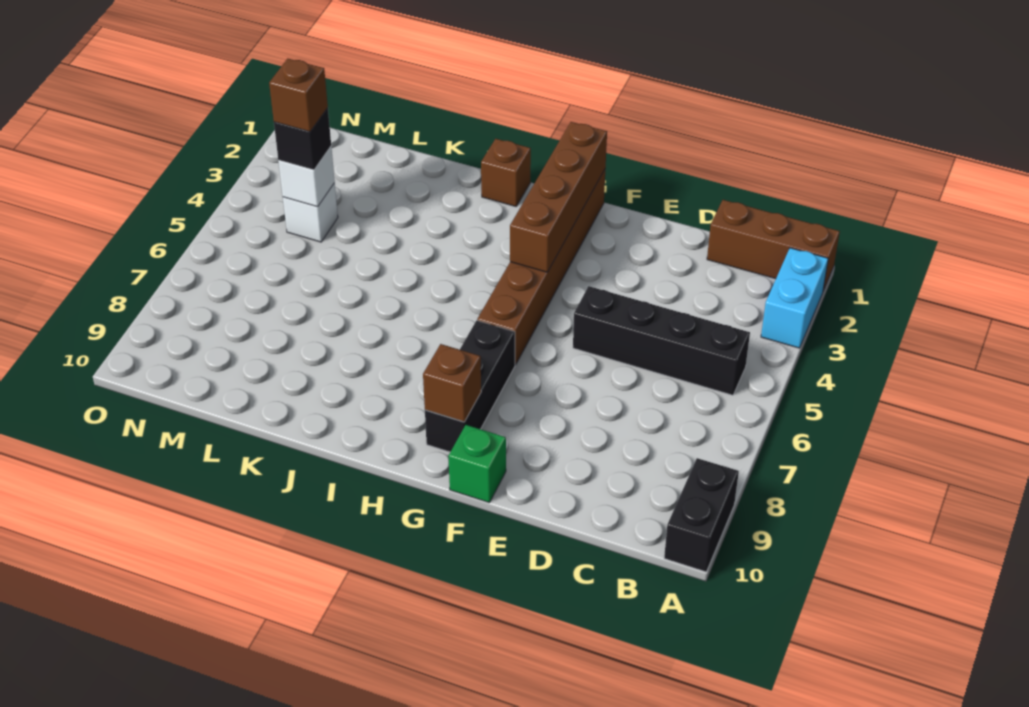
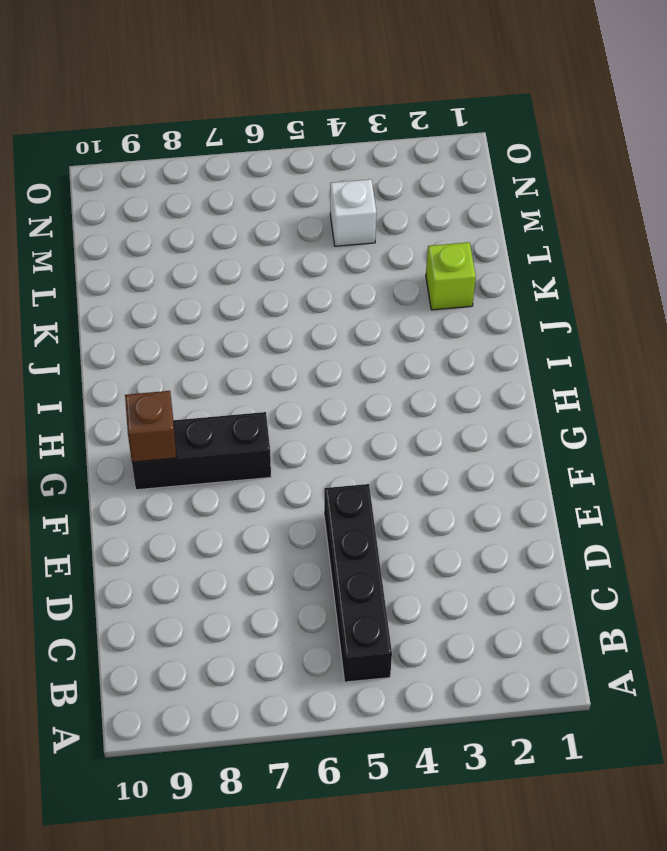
lime brick K2 level 1 -> none
none -> brown brick A1:C1 level 1
none -> cyan brick A2:A3 level 1
none -> black brick A9:A10 level 1

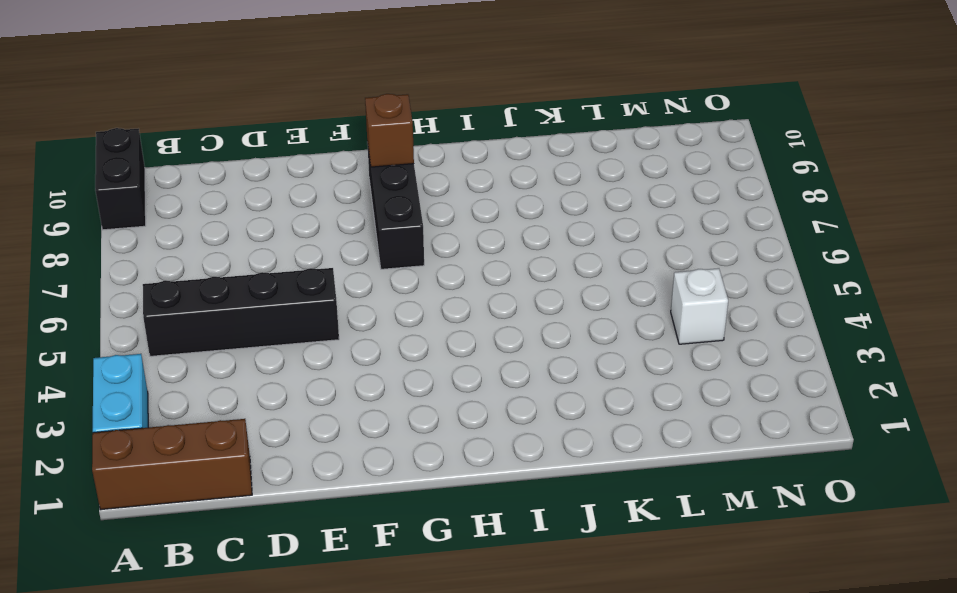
none -> green brick F10 level 1
none -> brown brick G1:G6 level 1
none -> brown brick I1 level 1

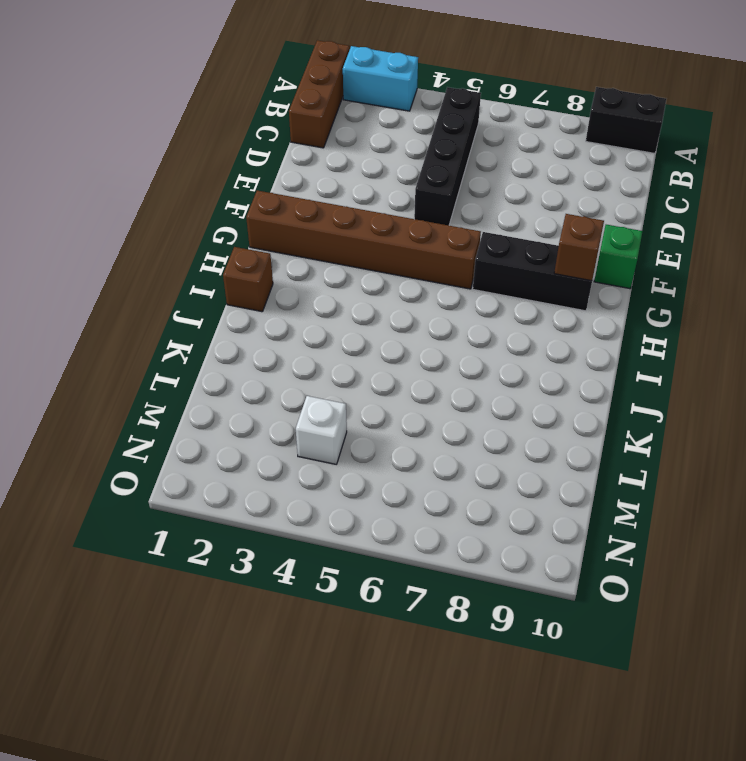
none -> brown brick G1:G4 level 2
none -> white brick M4 level 2
none -> black brick M4 level 3

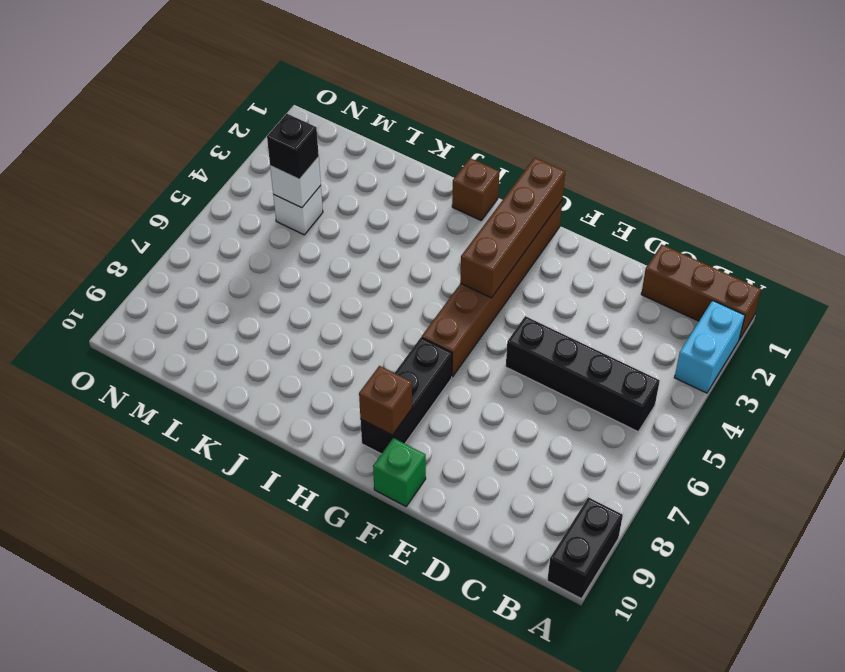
none -> brown brick M4 level 4

